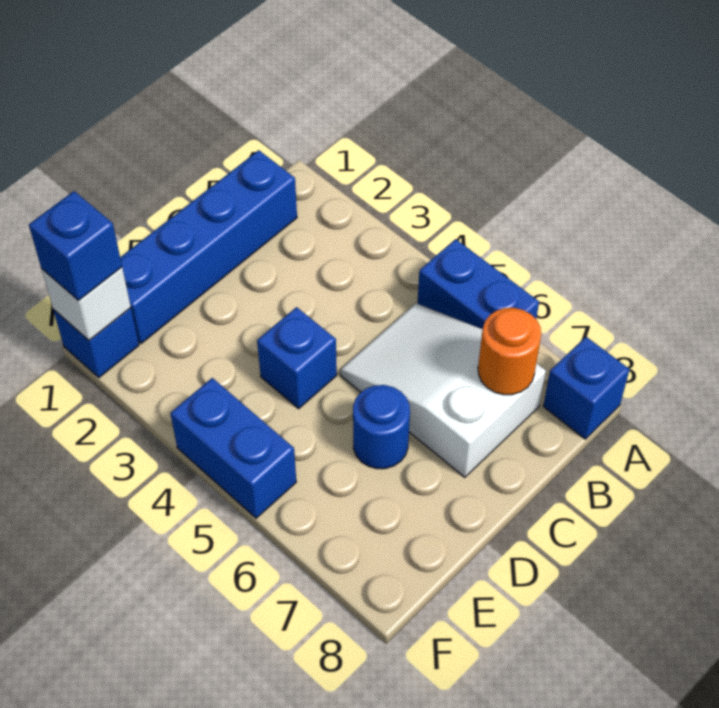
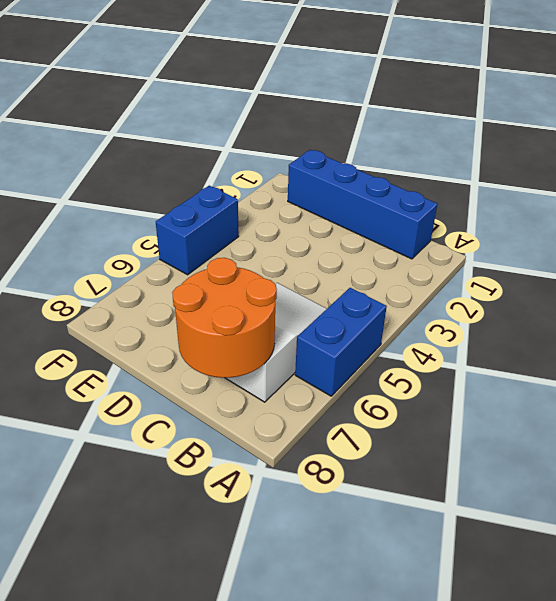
orange round brick B7:C8 level 2 -> orange round brick B7 level 2
none -> blue brick A8 level 1
none -> blue brick D4 level 1

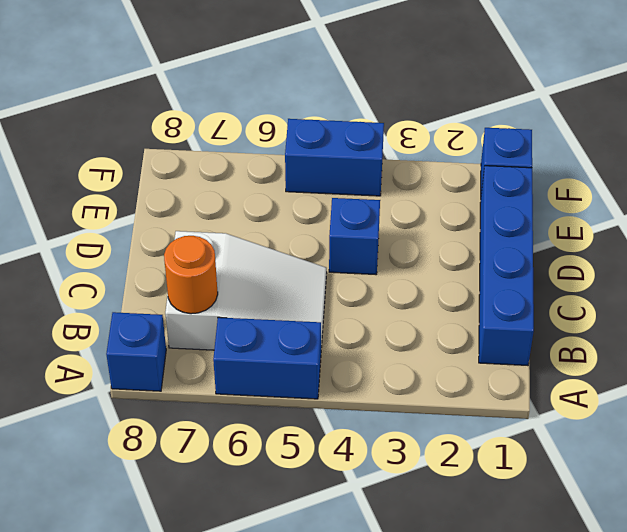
none -> blue round brick D6 level 1
none -> white brick F1 level 2

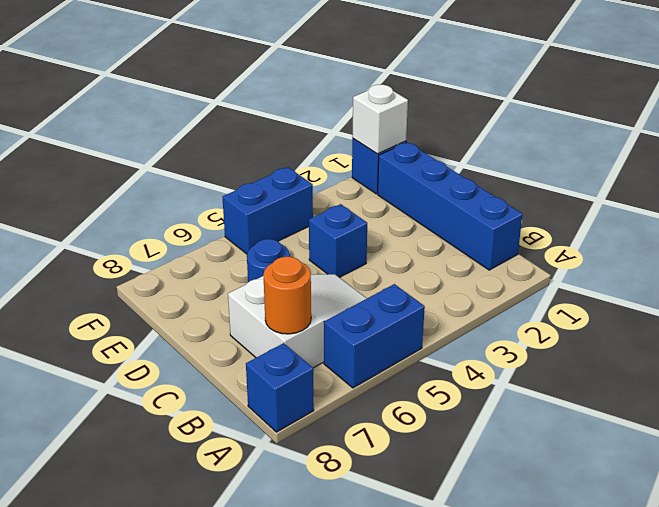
none -> blue brick F1 level 3

